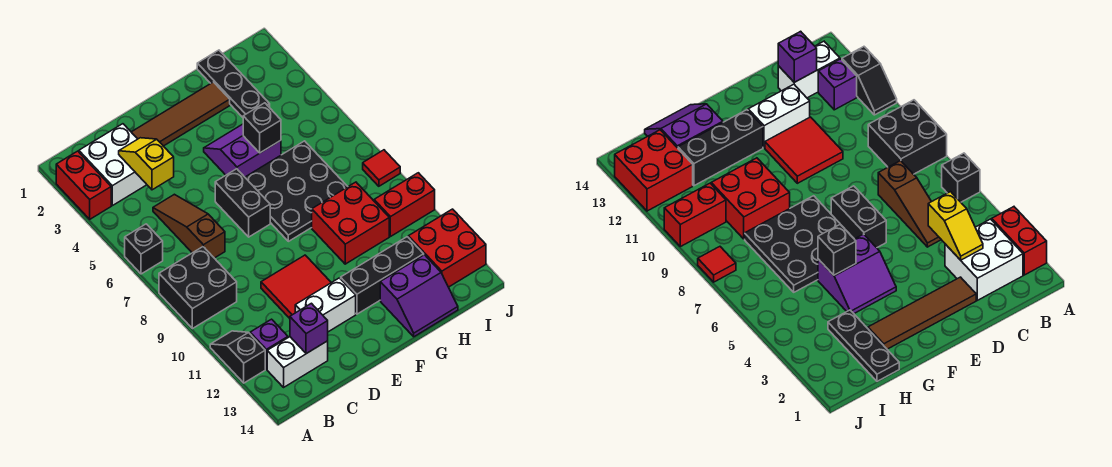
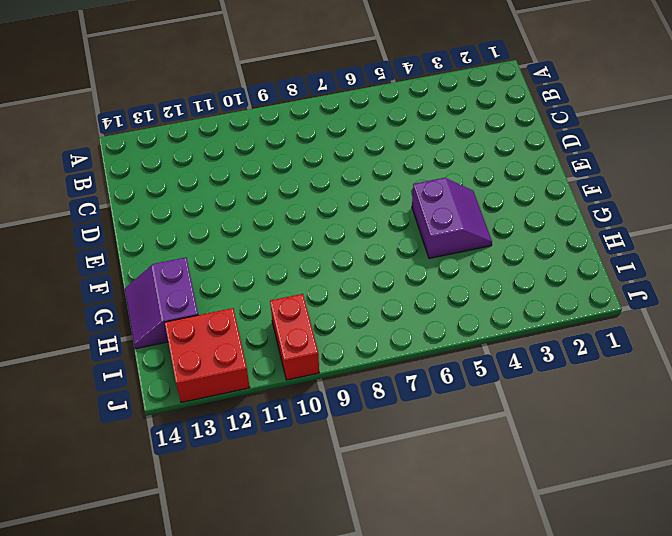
none -> red brick A2:A3 level 1
none -> black brick A6 level 1
none -> black brick A8:B9 level 1

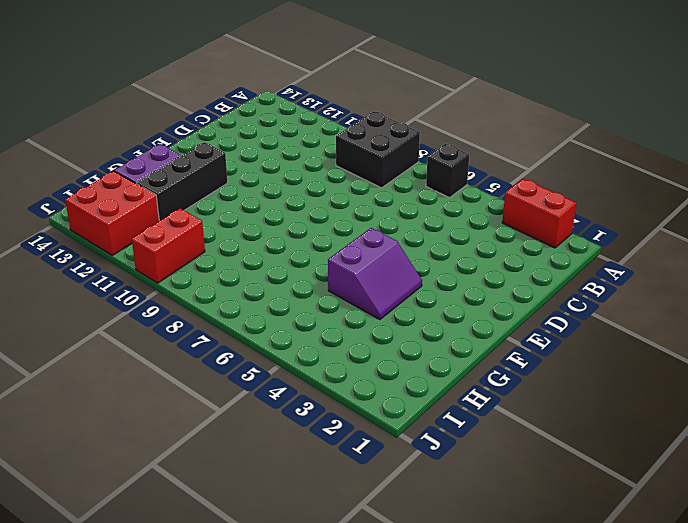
none -> black slope A11:A12 level 1 top 12
none -> white brick B2:C3 level 1
none -> purple brick B12 level 1

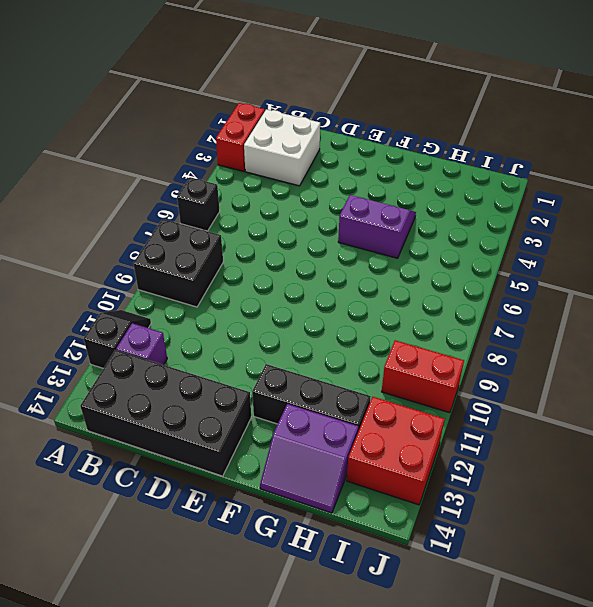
black brick B13:E14 level 1 -> white brick B13:C13 level 1
none -> brown slope C5:C7 level 1 top 7
none -> brown tile D2:G2 level 1
none -> red tile D10:E11 level 1

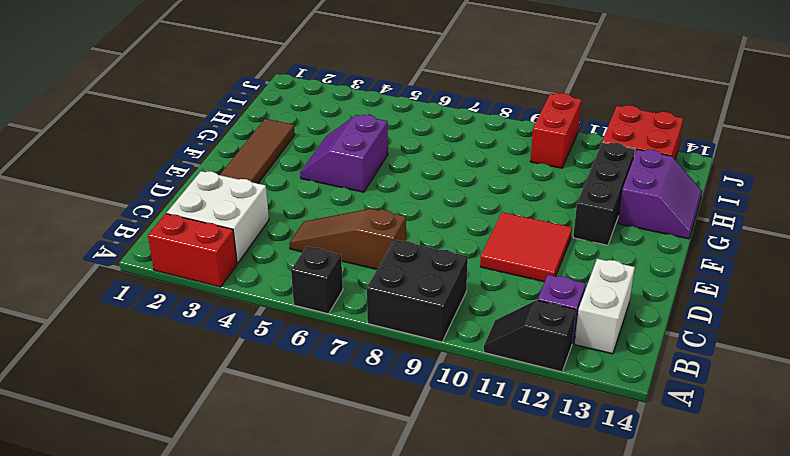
none -> white brick D12:E12 level 1
none -> black brick E6:E7 level 1
none -> black plate F6:H8 level 1

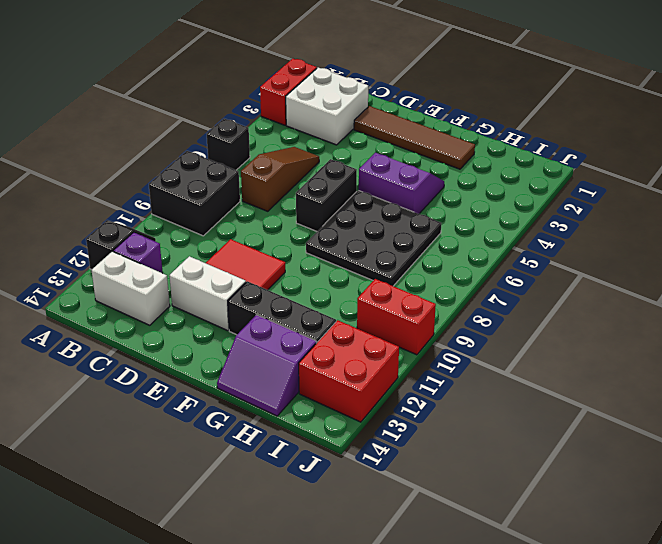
none -> red brick G9:H10 level 1
none -> black plate H1:H3 level 1
none -> red tile J8 level 1

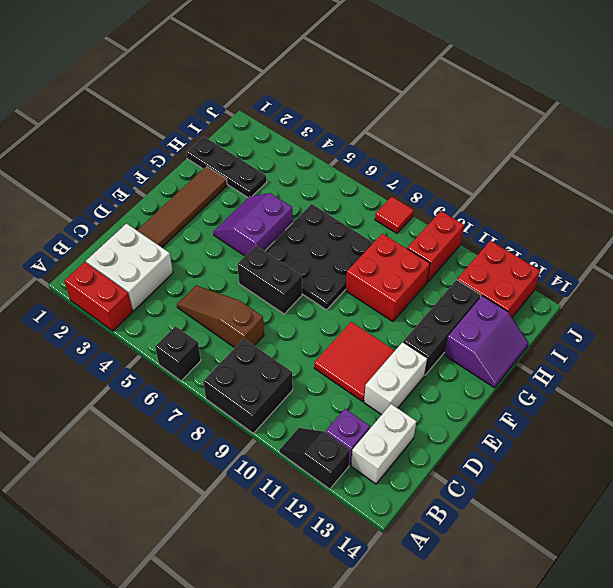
none -> yellow slope C3:C4 level 2 top 4
none -> purple brick C13 level 2
none -> black brick G5 level 2

